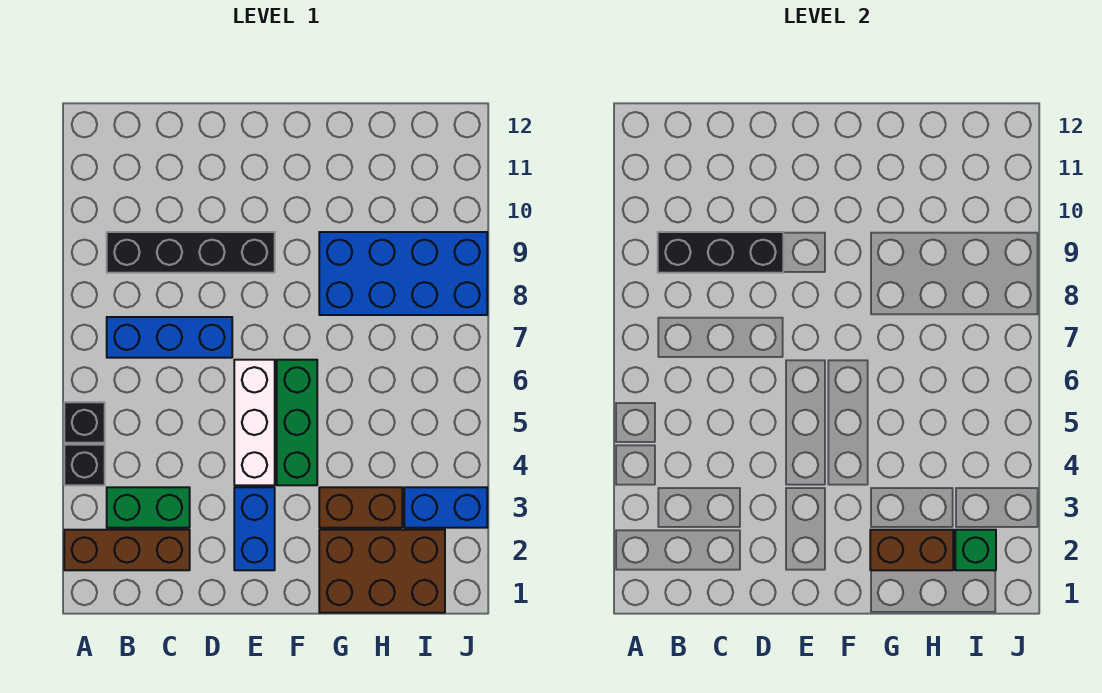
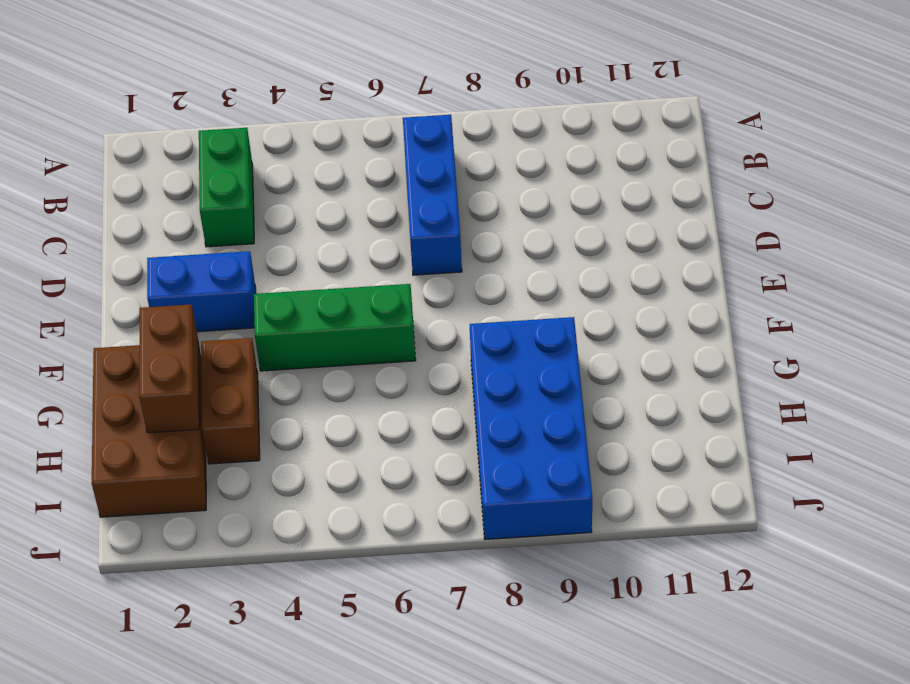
none -> brown brick A2:C2 level 1
none -> black brick A4 level 1
none -> black brick A5 level 1

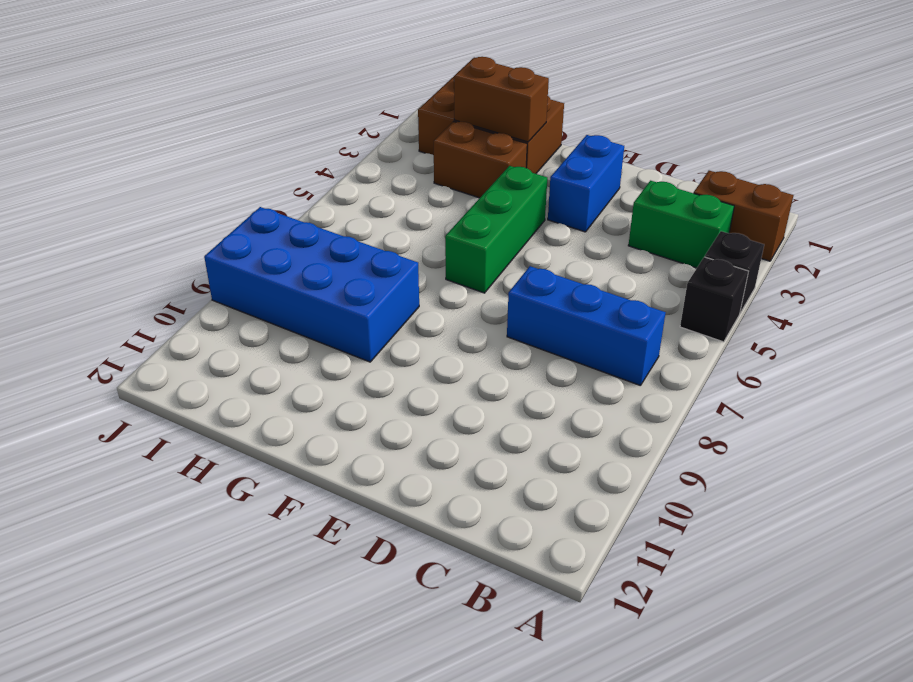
brown brick A2:B2 level 1 -> brown brick A2:C2 level 1
none -> black brick B9:E9 level 1
none -> white brick E4:E6 level 1
none -> blue brick I3:J3 level 1

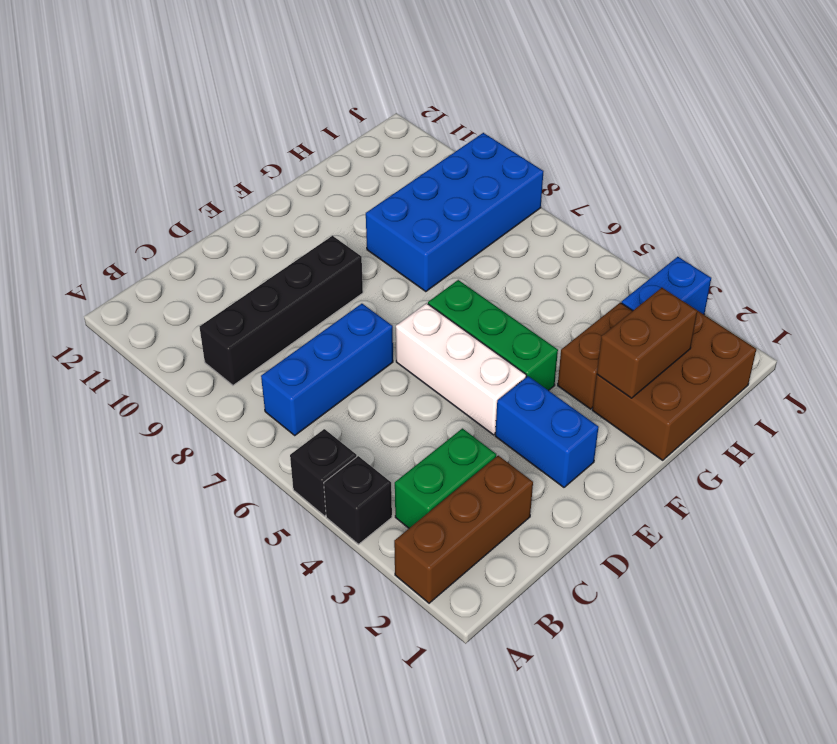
none -> black brick B9:D9 level 2
none -> green brick I2 level 2

